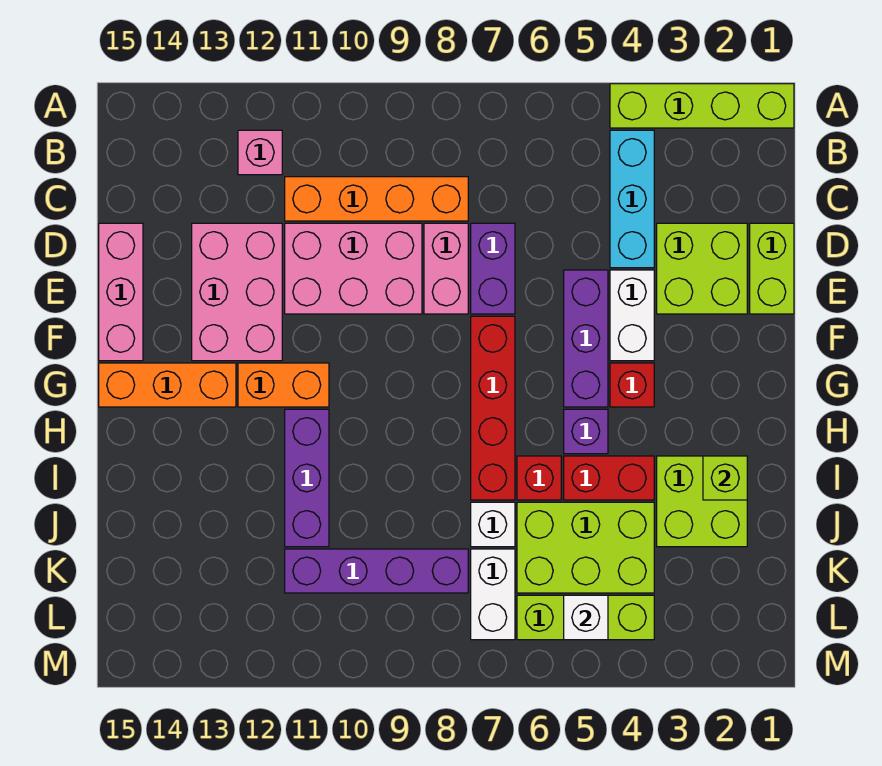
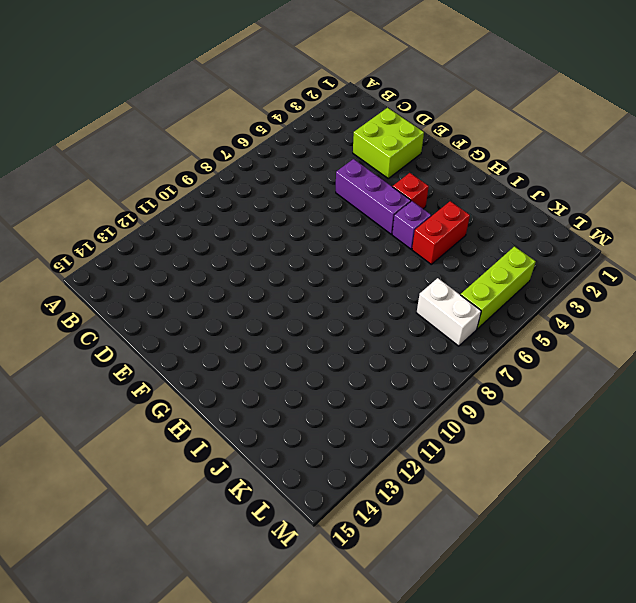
none -> lime brick A1:A4 level 1
none -> cyan brick B4:D4 level 1
none -> pink brick B12 level 1

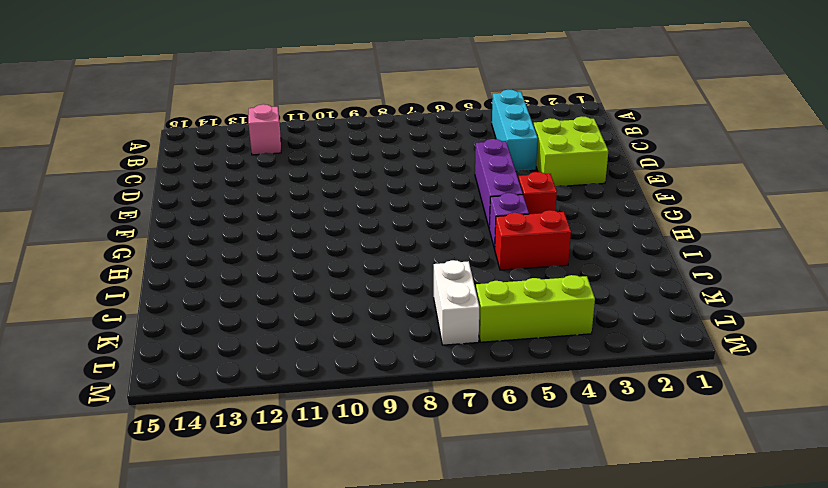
none -> lime brick A1:A4 level 1
none -> orange brick C8:C11 level 1
none -> lime brick D1:E1 level 1

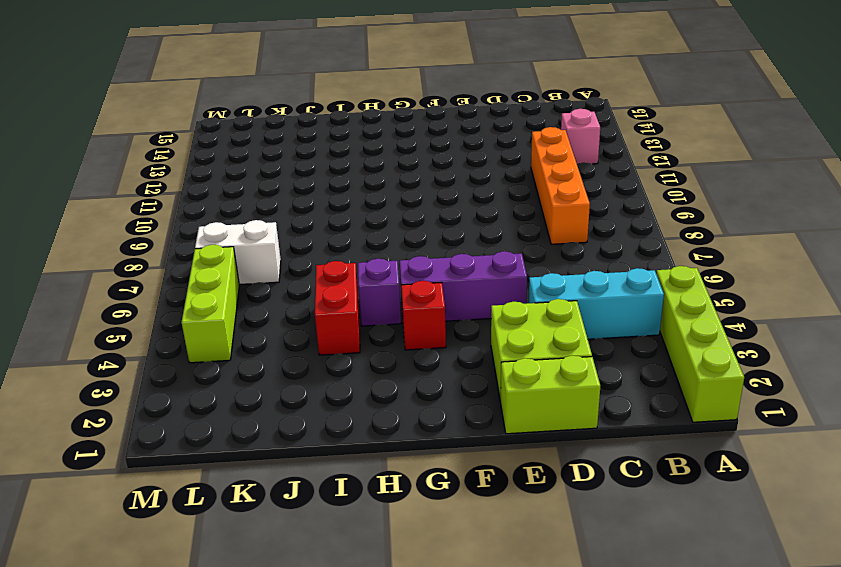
none -> purple brick D7:E7 level 1
none -> pink brick D8:E8 level 1
none -> pink brick D9:E11 level 1

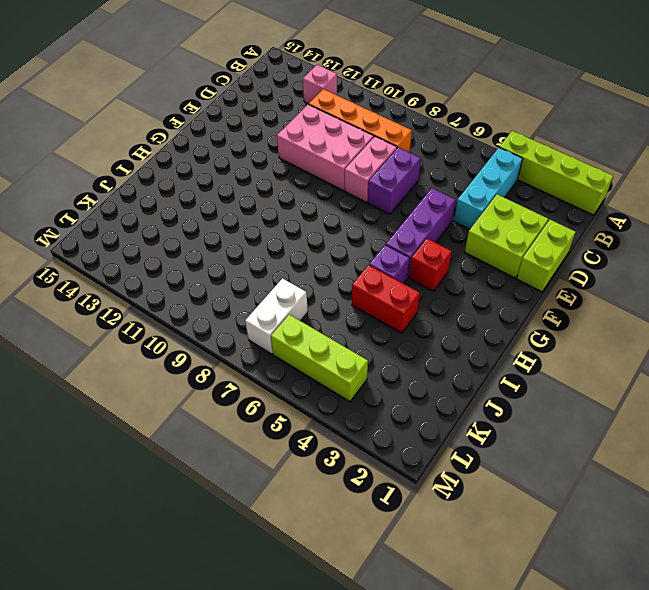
none -> pink brick D12:F13 level 1
none -> pink brick D15:F15 level 1
none -> white brick E4:F4 level 1

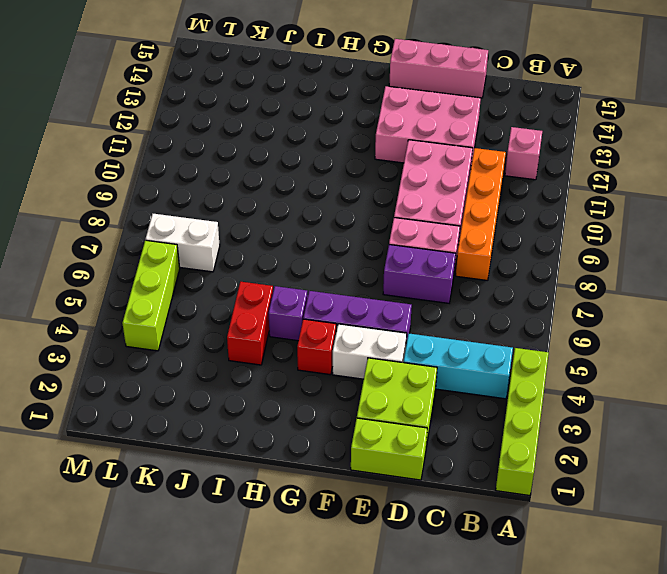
none -> red brick F7:I7 level 1
none -> orange brick G11:G12 level 1
none -> orange brick G13:G15 level 1

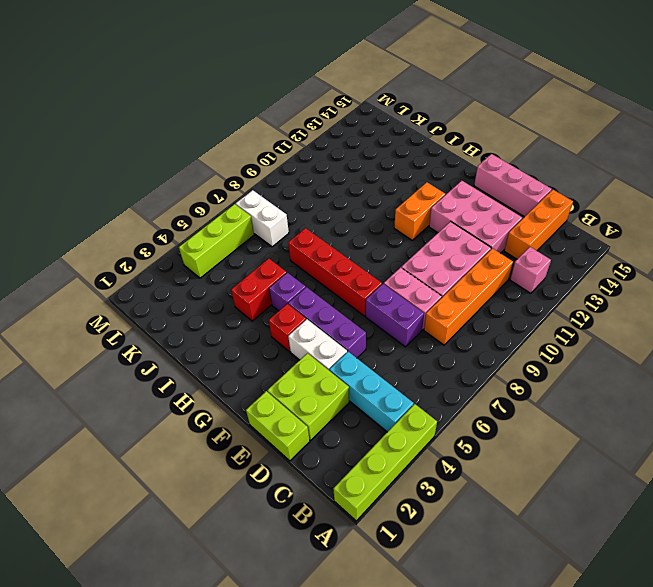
orange brick C13:C15 level 1 -> orange brick G13:G15 level 1
none -> purple brick H11:J11 level 1
none -> lime brick I2:J3 level 1
none -> red brick I6 level 1

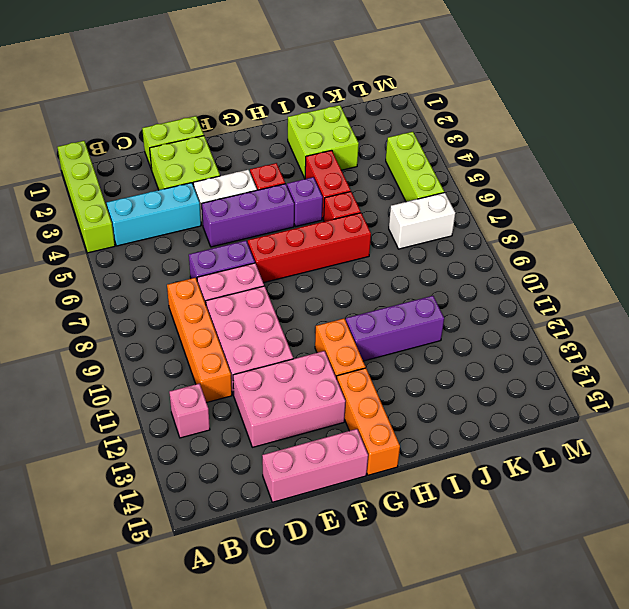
none -> lime brick J4:K6 level 1
none -> white brick J7 level 1
none -> purple brick K8:K11 level 1

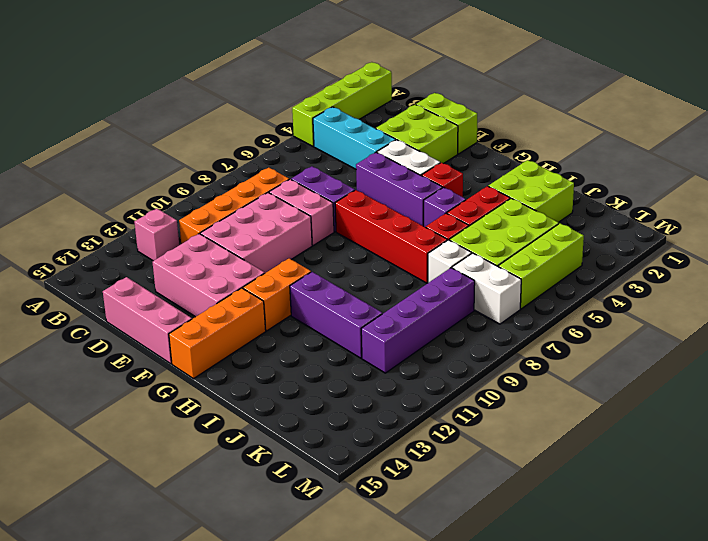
none -> lime brick I2 level 2
none -> white brick L5 level 2

